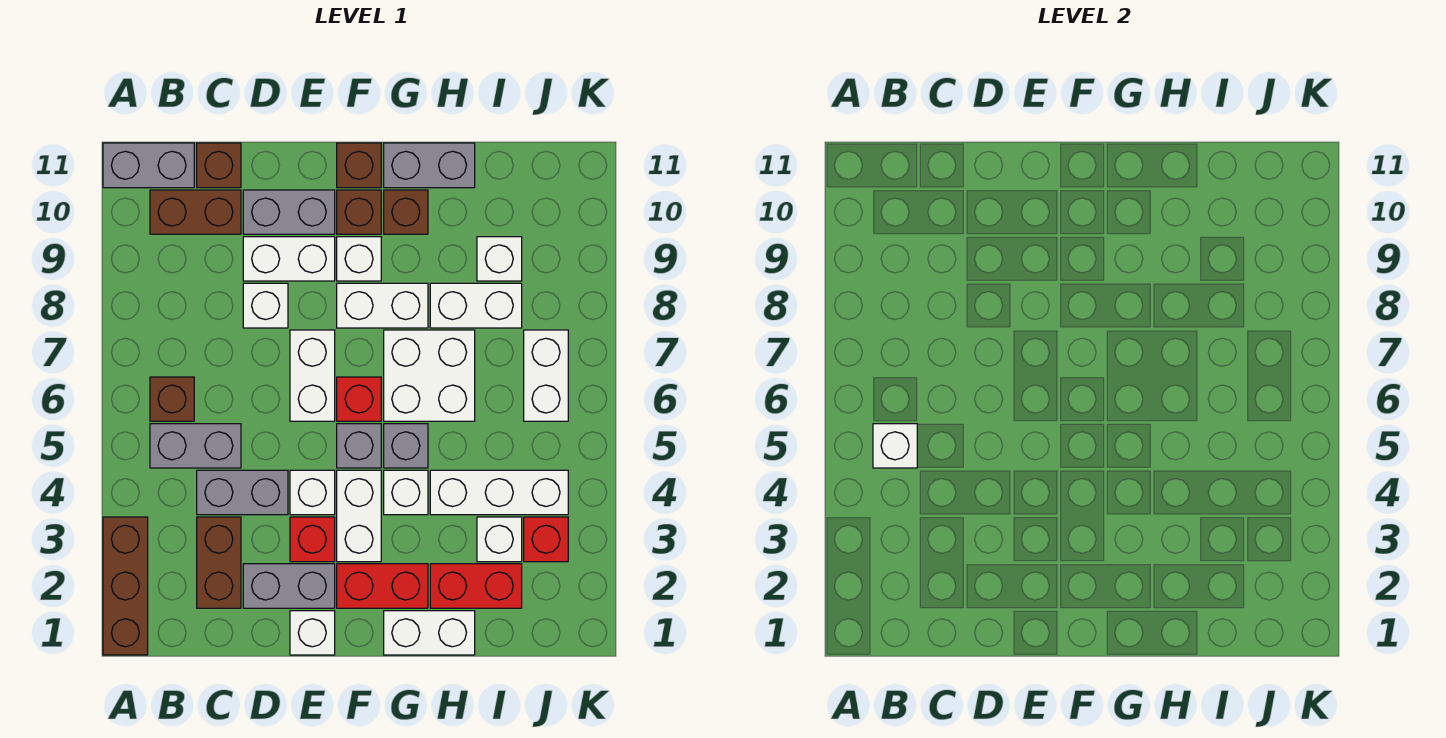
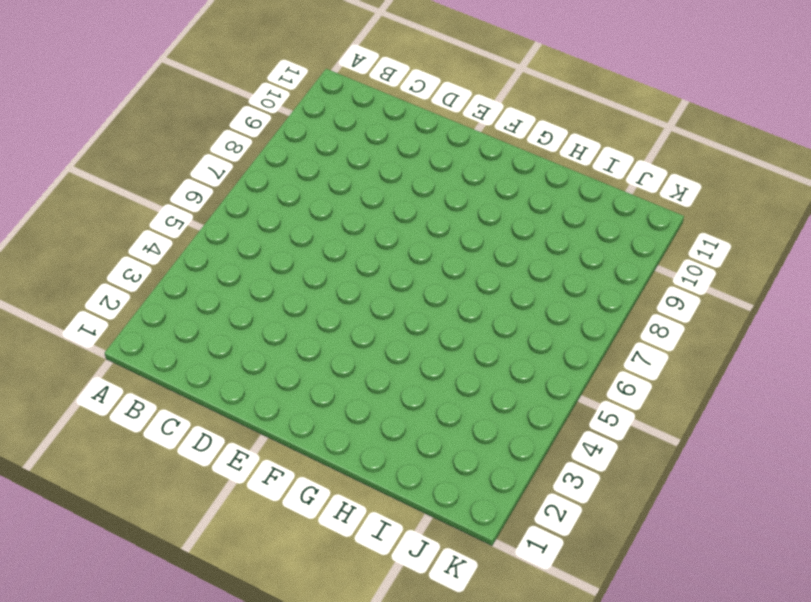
none -> brown brick A1:A3 level 1
none -> grey brick A11:B11 level 1
none -> grey brick B5:C5 level 1
none -> brown brick B6 level 1

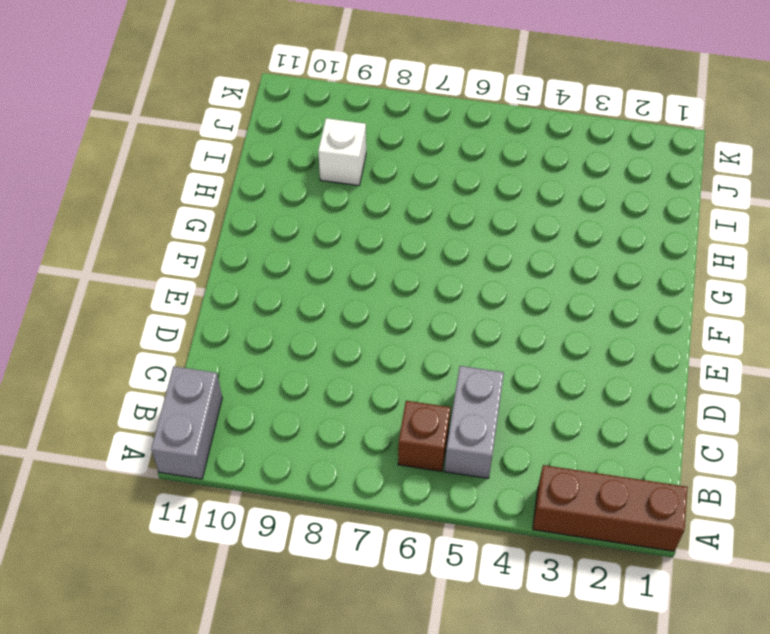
none -> brown brick B10:C10 level 1
none -> brown brick C2:C3 level 1
none -> grey brick C4:D4 level 1
none -> brown brick C11 level 1

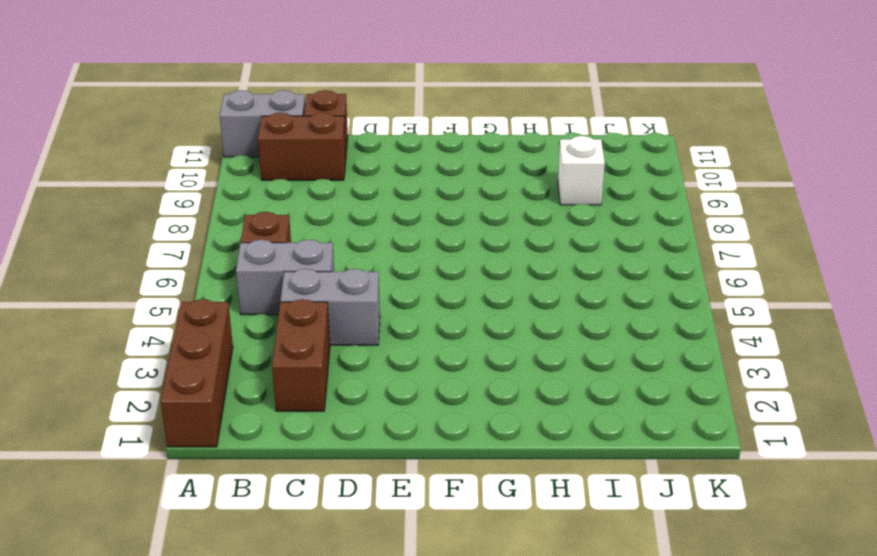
none -> grey brick D2:E2 level 1
none -> white brick D8 level 1
none -> white brick D9:E9 level 1
none -> grey brick D10:E10 level 1

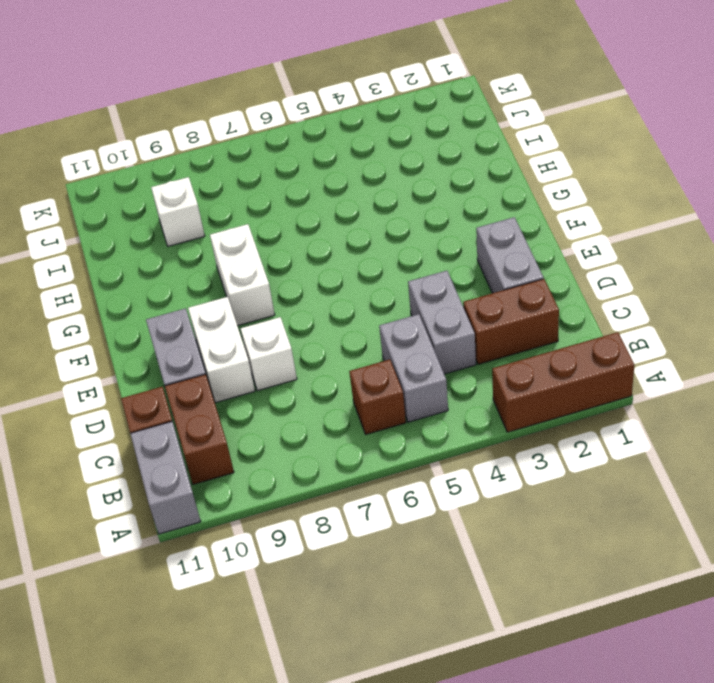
none -> white brick E1 level 1
none -> red brick E3 level 1
none -> white brick E4 level 1
none -> white brick E6:E7 level 1

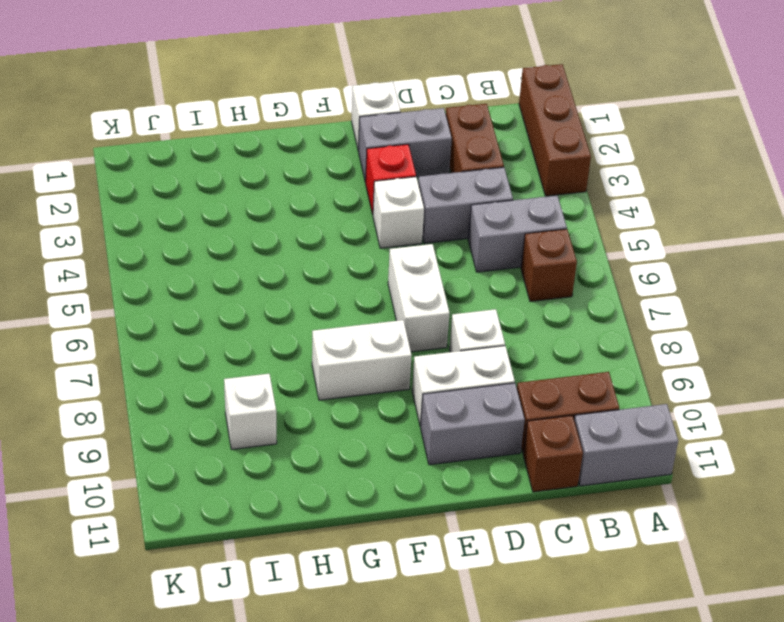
none -> red brick F2:G2 level 1
none -> white brick F3:F4 level 1
none -> grey brick F5 level 1
none -> red brick F6 level 1

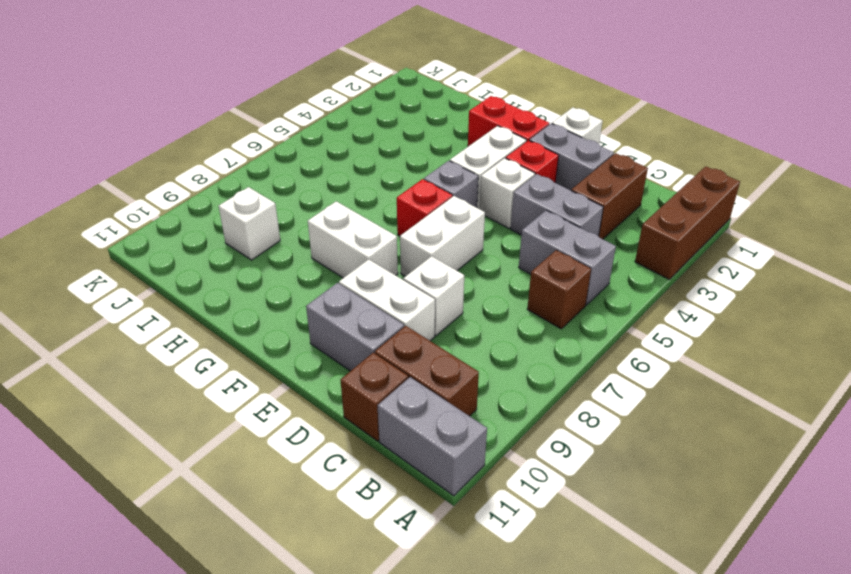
none -> white brick F9 level 1
none -> brown brick F10 level 1
none -> brown brick F11 level 1
none -> white brick G1:H1 level 1

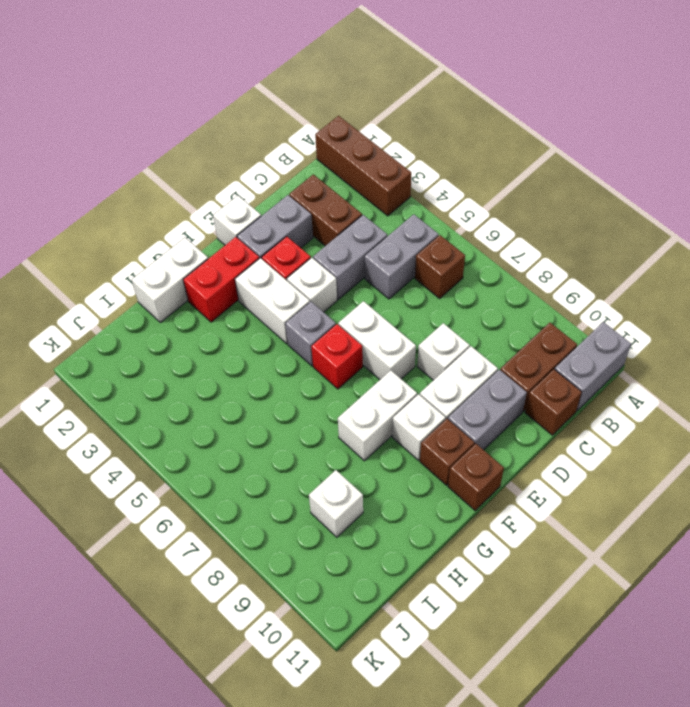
none -> white brick G4 level 1
none -> grey brick G5 level 1
none -> white brick G6:H7 level 1
none -> brown brick G10 level 1

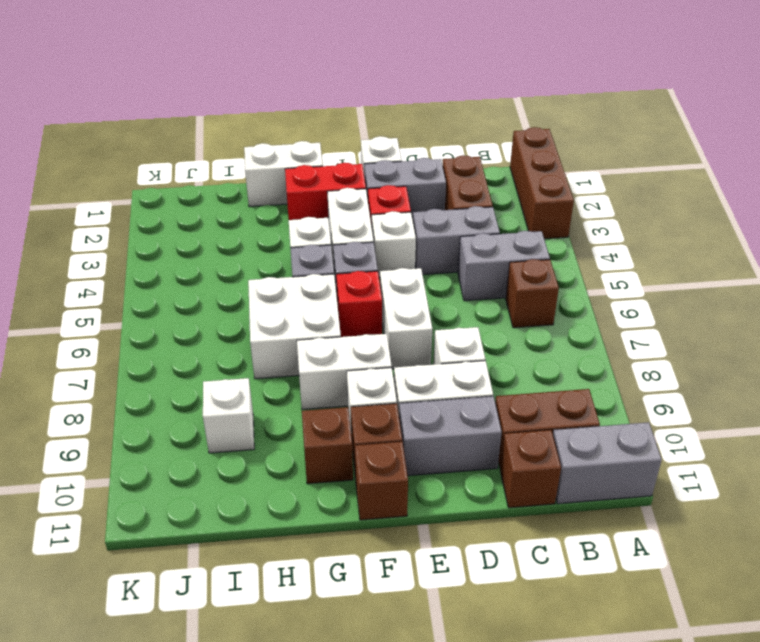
none -> grey brick G11:H11 level 1
none -> red brick H2:I2 level 1
none -> white brick H4:J4 level 1
none -> white brick H8:I8 level 1

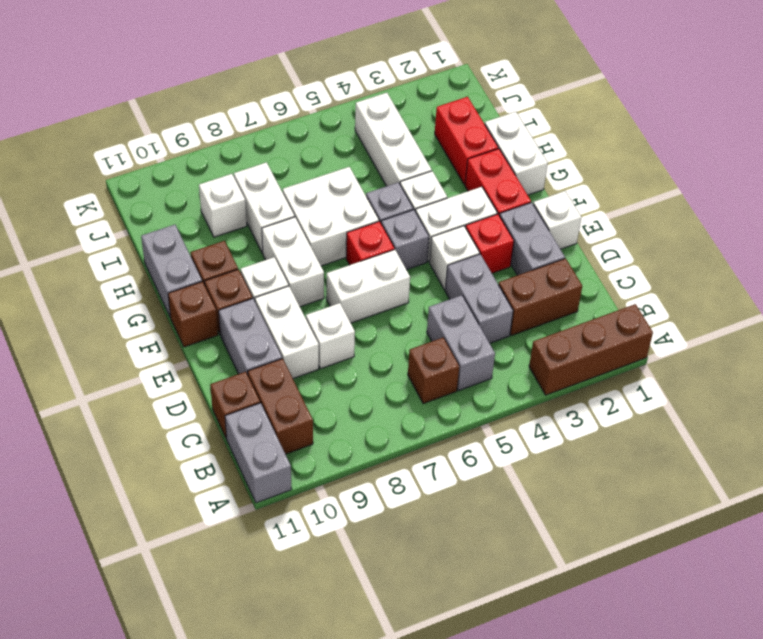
none -> white brick I3 level 1
none -> red brick J3 level 1
none -> white brick J6:J7 level 1
none -> white brick B5 level 2

